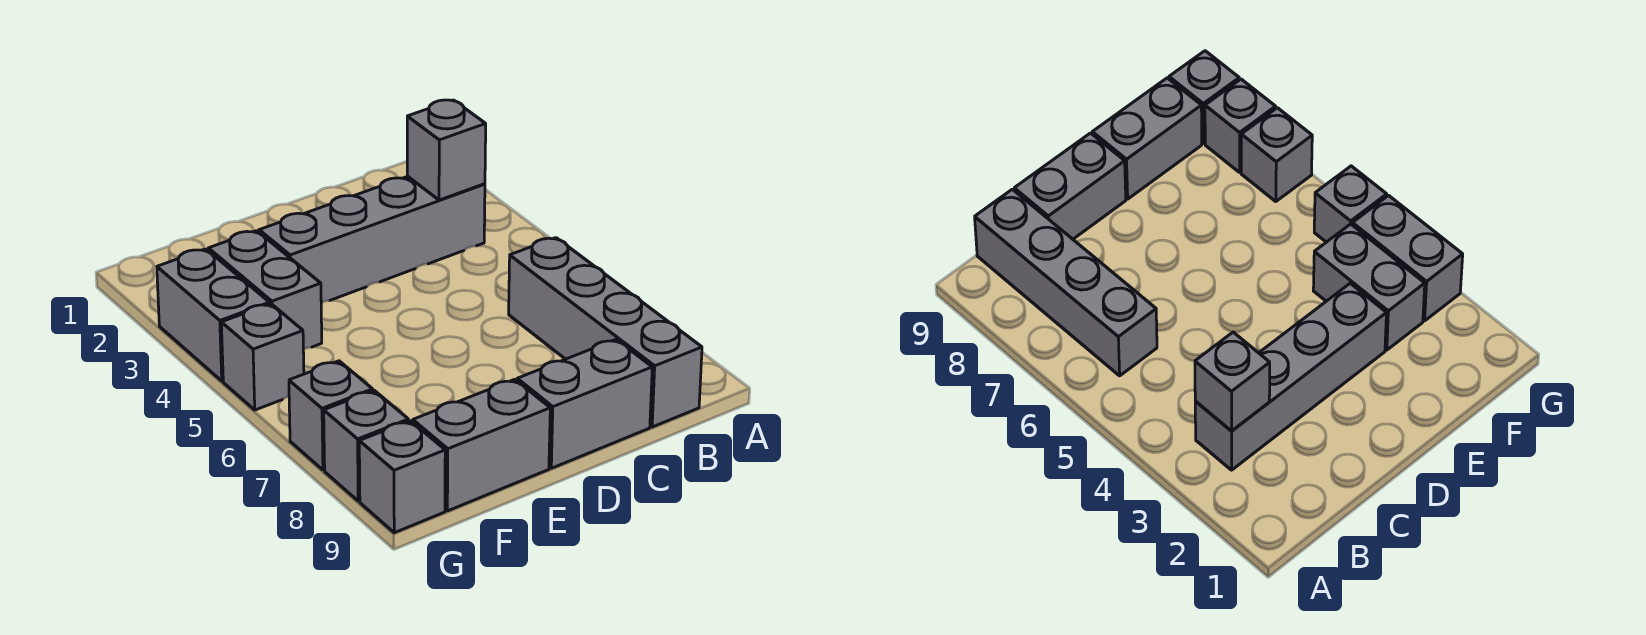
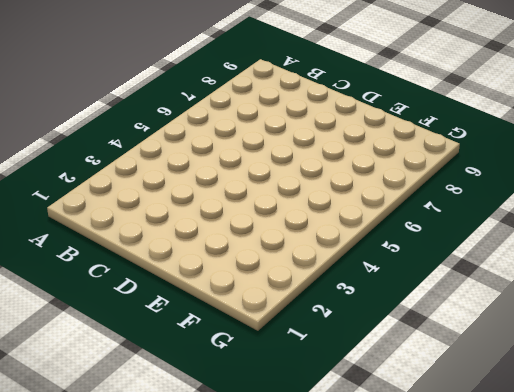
none -> grey brick B3:E3 level 1
none -> grey brick B6:B9 level 1

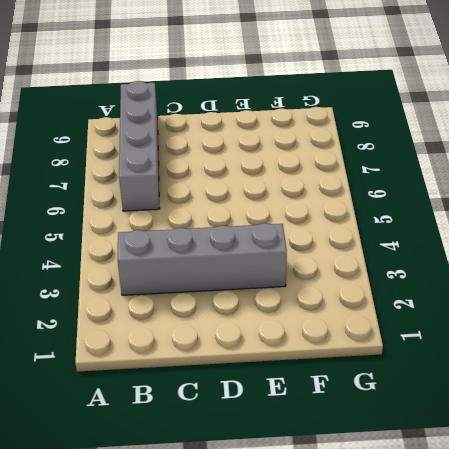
none -> grey brick C9:D9 level 1
none -> grey brick E9:F9 level 1

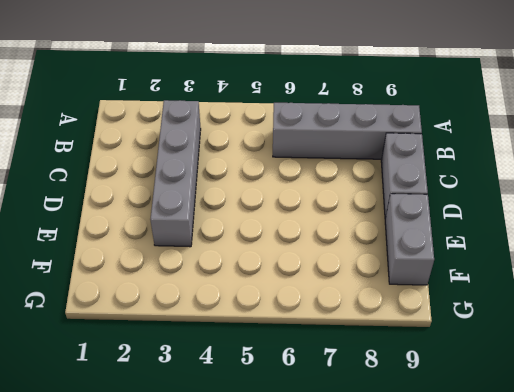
none -> grey brick F3:F4 level 1
none -> grey brick G3:G4 level 1

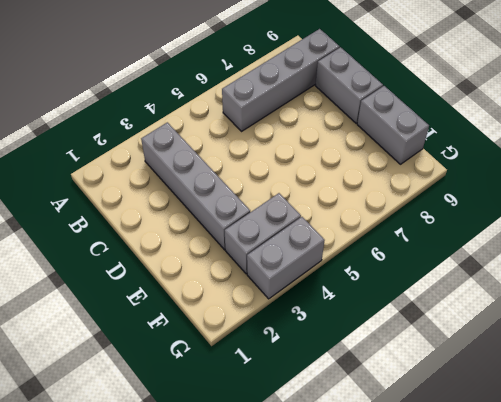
none -> grey brick G5 level 1
none -> grey brick G7 level 1

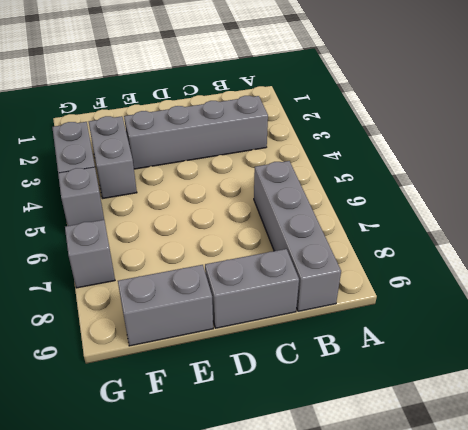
none -> grey brick G8 level 1
none -> grey brick G9 level 1

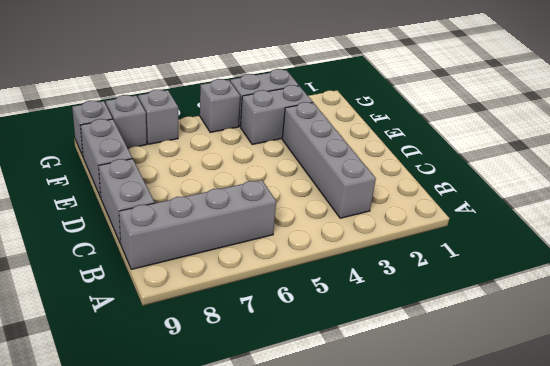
none -> grey brick B3 level 2

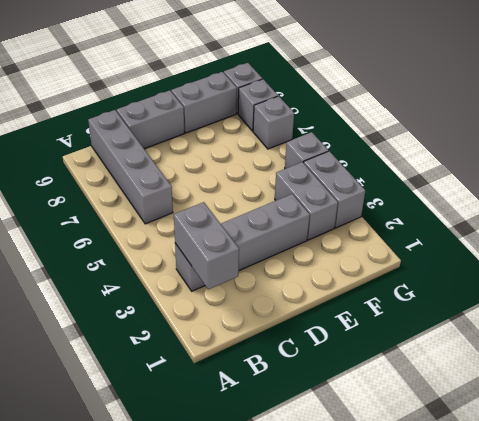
grey brick B2:B3 level 2 -> grey brick B3 level 2

